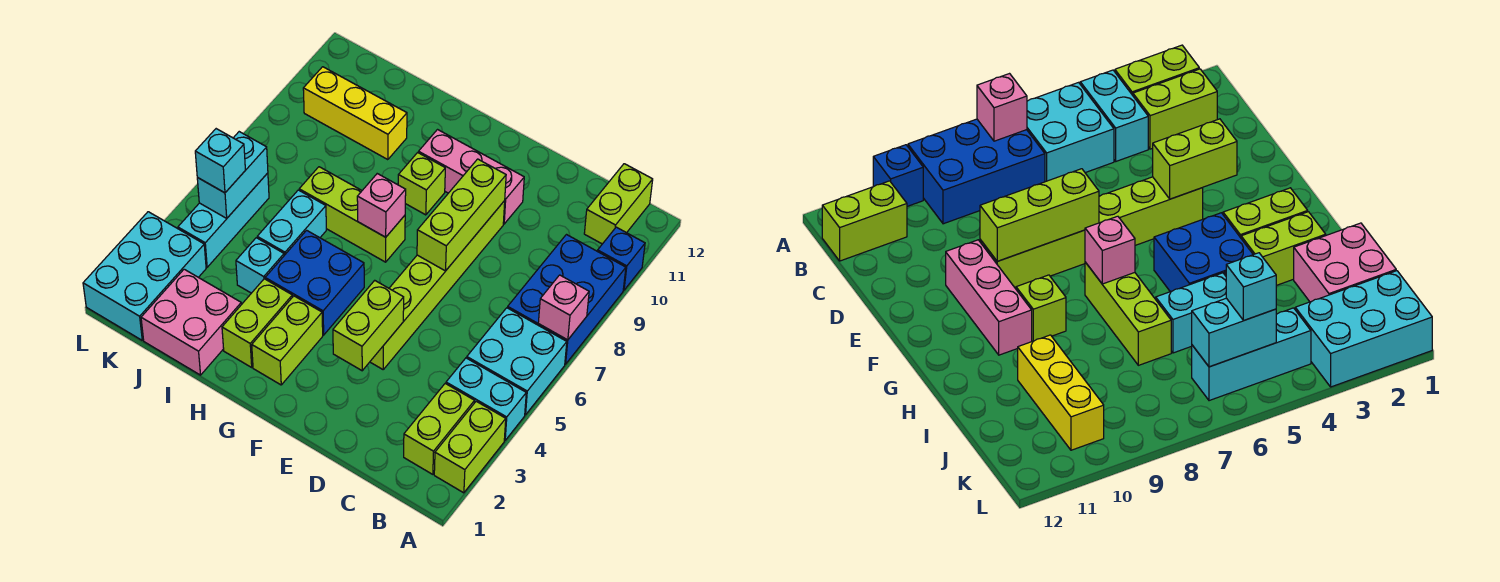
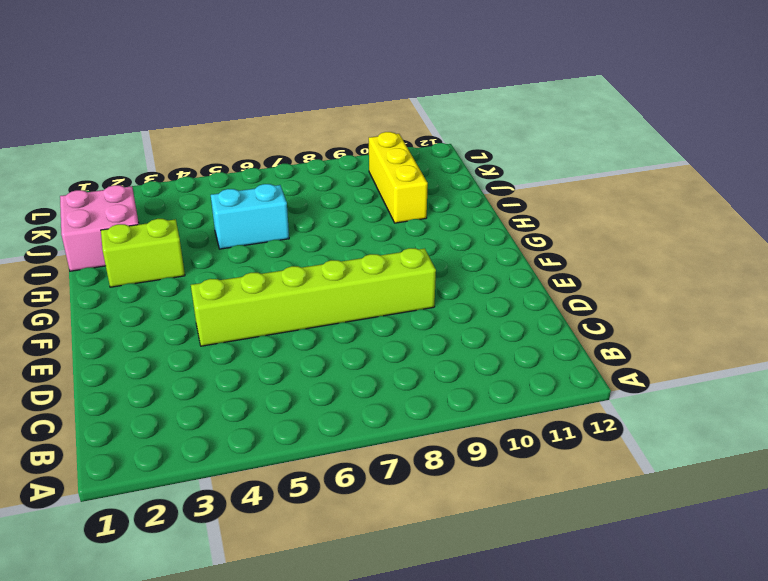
none -> lime brick A2:A3 level 1
none -> cyan brick A4:B4 level 1
none -> cyan brick A5:B6 level 1

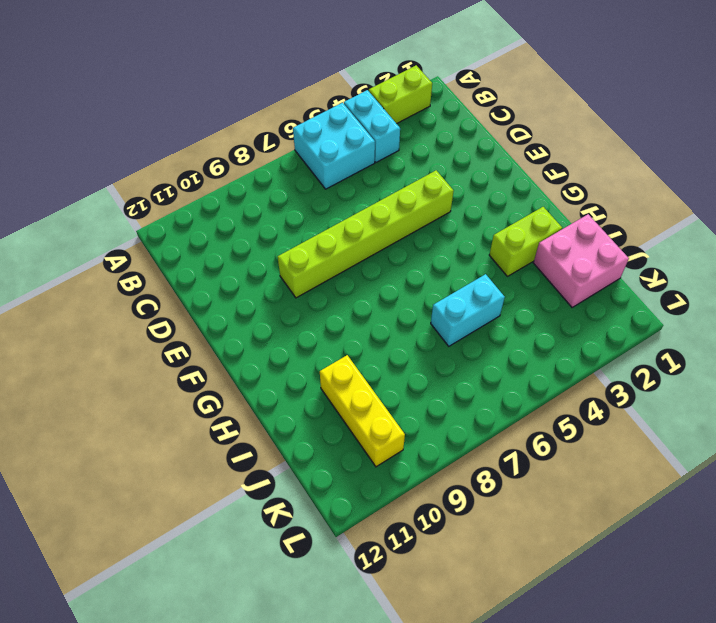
none -> blue brick A7:B9 level 1
none -> blue brick A10 level 1
none -> lime brick B2:B3 level 1

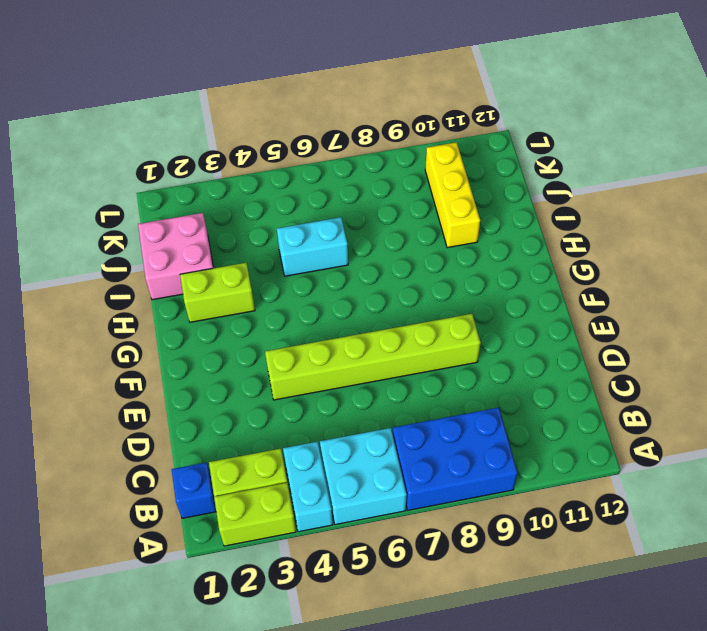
blue brick B1 level 1 -> blue brick A10 level 1
none -> lime brick B11:B12 level 1
none -> pink brick E10:G10 level 1
none -> lime brick G2:G3 level 1

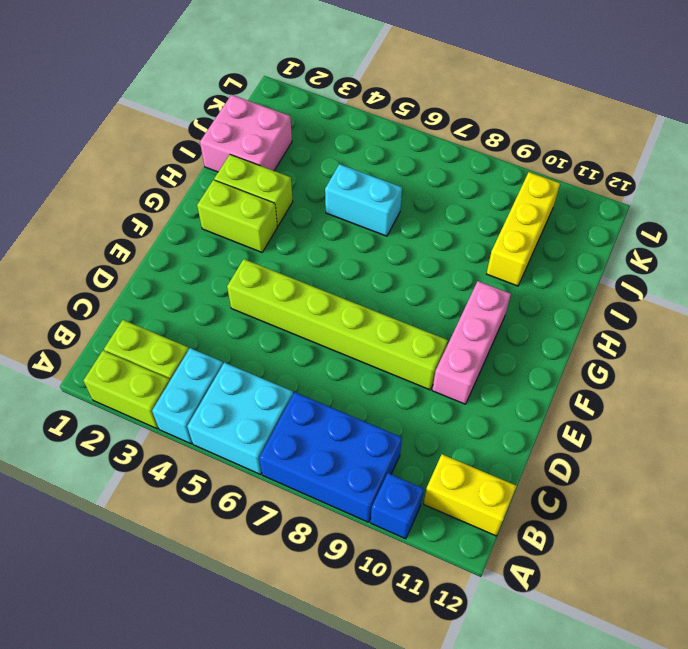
yellow brick B11:B12 level 1 -> lime brick B11:B12 level 1
none -> blue brick G4:H5 level 1
none -> lime brick G7:I7 level 1
none -> lime brick G9 level 1

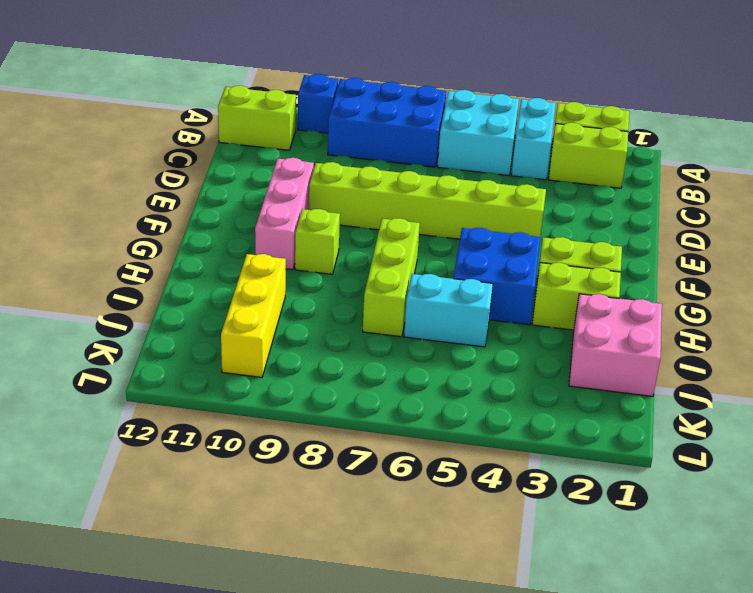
none -> cyan brick I4 level 1
none -> cyan brick K1:L3 level 1
none -> cyan brick K4:K6 level 1

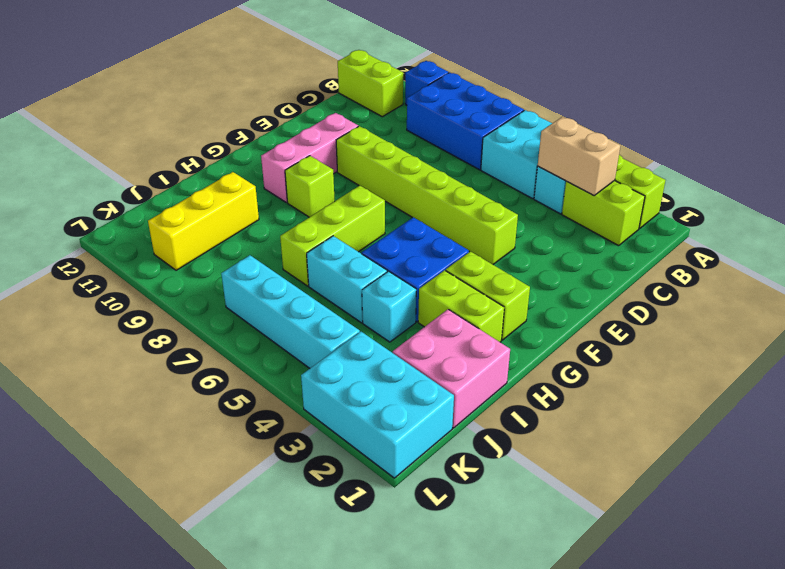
tan brick B3:B4 level 2 -> none
cyan brick K4:K7 level 1 -> cyan brick K4:K6 level 1
none -> pink brick A7 level 2
none -> lime brick E3:E4 level 2
none -> lime brick E7:E9 level 2

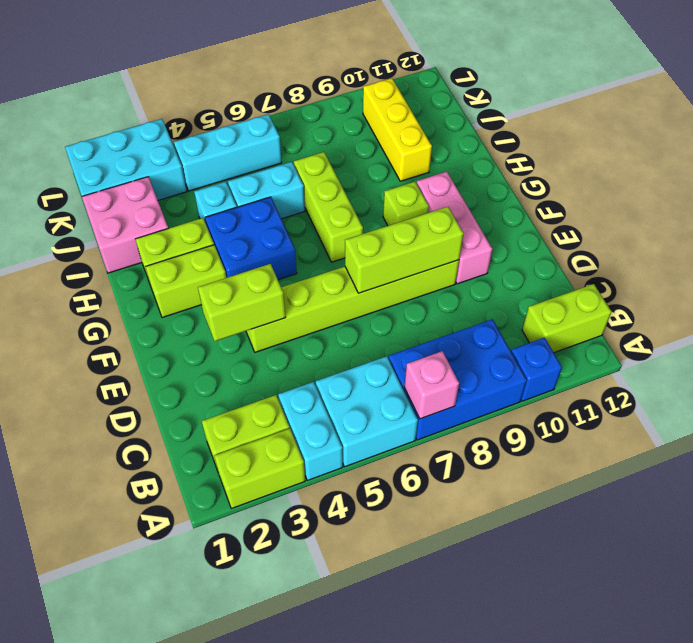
none -> pink brick G7 level 2
none -> cyan brick K5:K6 level 2
none -> cyan brick K5 level 3

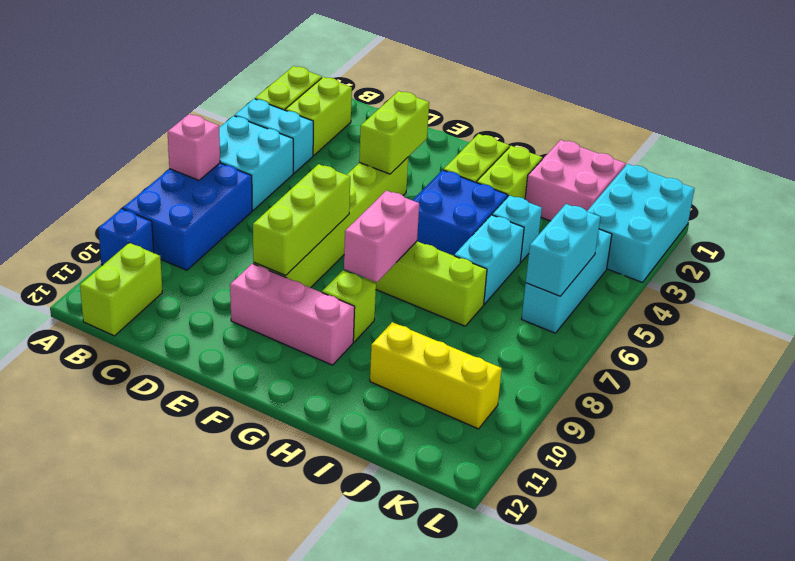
pink brick G7:G8 level 2 -> pink brick G7 level 2
none -> cyan brick K5 level 3

